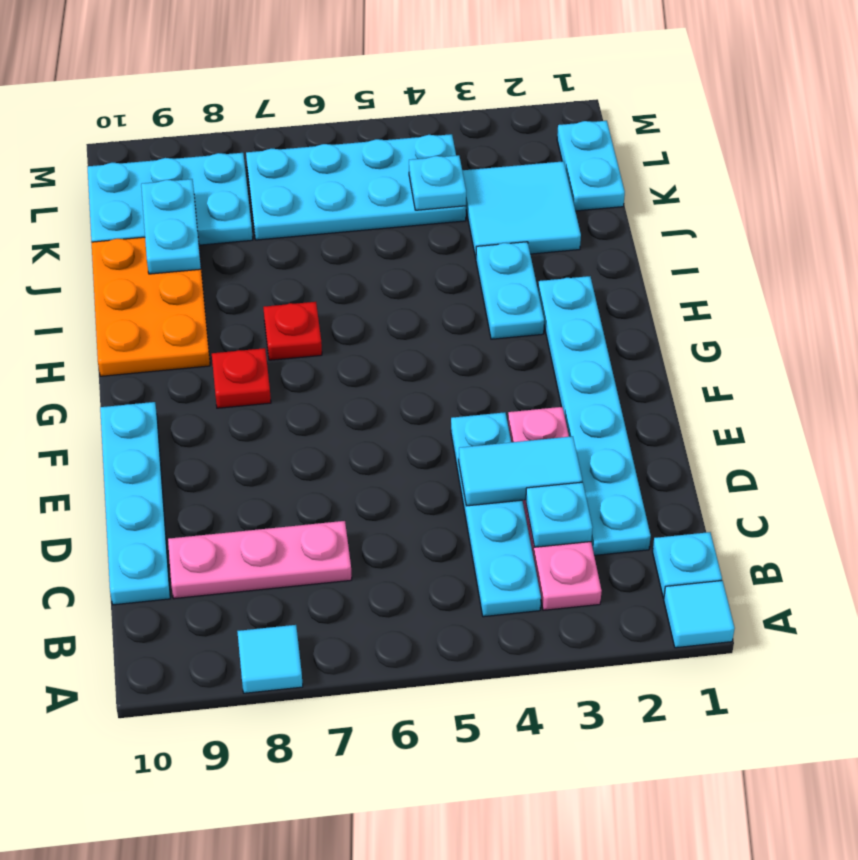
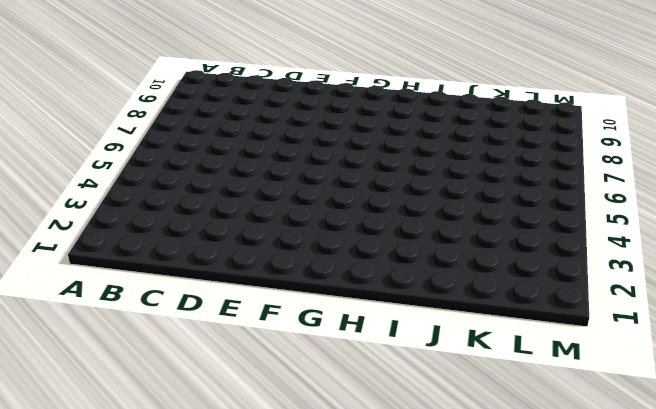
none -> cyan tile A1 level 1
none -> cyan tile A8 level 1
none -> cyan plate B1 level 1

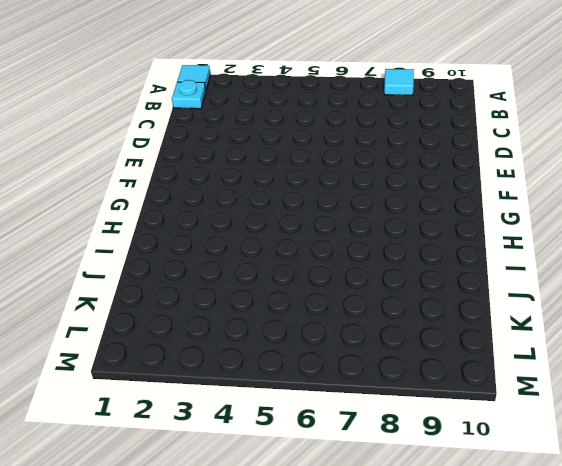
none -> pink plate B3:E3 level 1
none -> cyan plate B4:E4 level 1
none -> cyan plate C2:H2 level 1

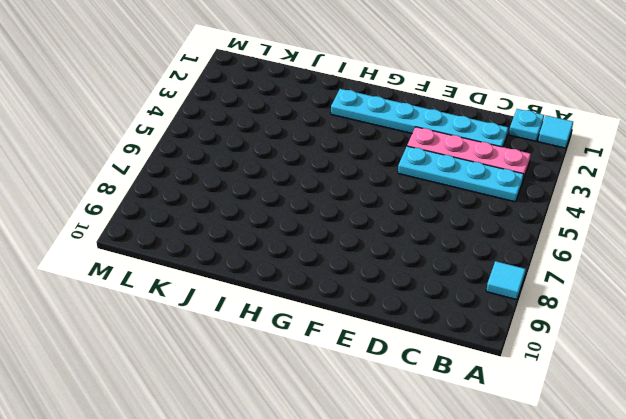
none -> pink plate C7:C9 level 1
none -> cyan plate C10:F10 level 1
none -> red plate G8 level 1

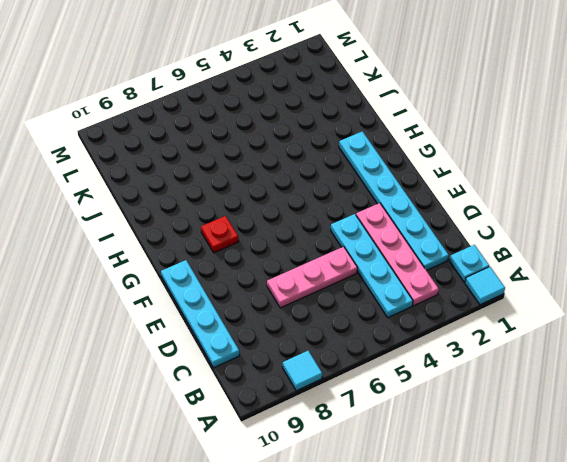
pink plate D5:D7 level 1 -> pink plate C7:C9 level 1
none -> cyan plate H3:I3 level 1
none -> red plate H7 level 1
none -> orange plate H9:J10 level 1

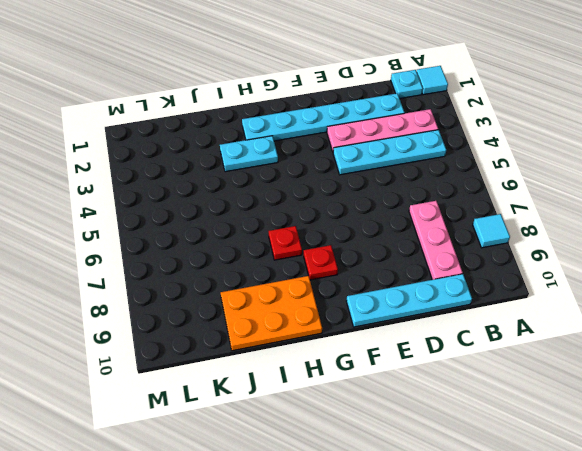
none -> cyan tile J2:K3 level 1
none -> cyan plate K1:L1 level 1
none -> cyan plate K4:L7 level 1

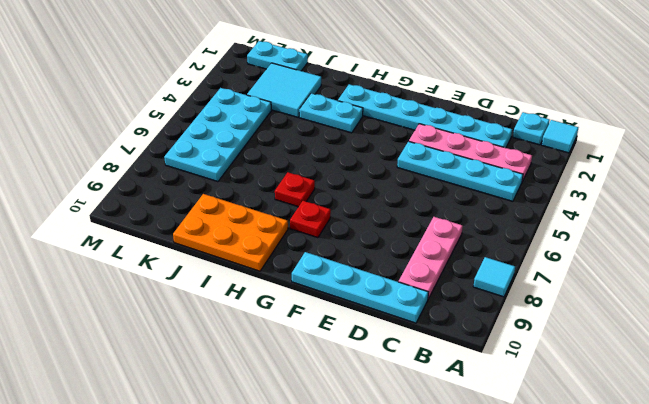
none -> cyan plate K8:L10 level 1
none -> cyan plate C3 level 2
none -> cyan tile D3:D4 level 2

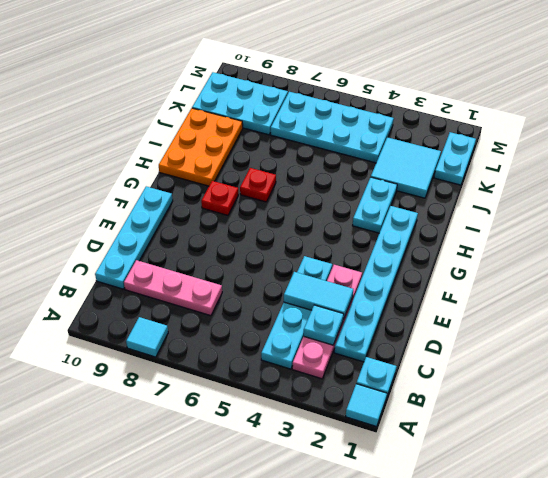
none -> cyan plate J9:K9 level 2
none -> cyan plate K4 level 2

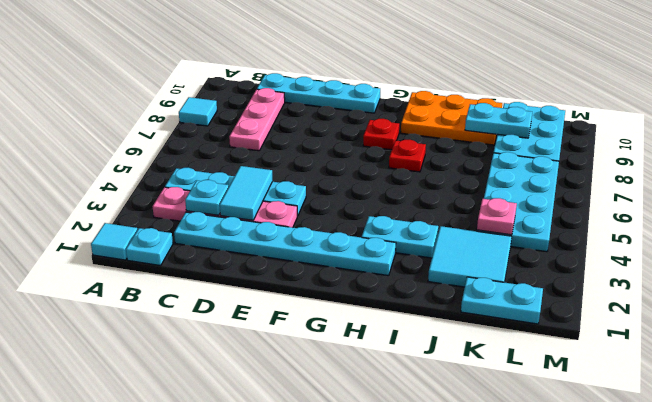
pink plate K4 level 2 -> cyan plate K4 level 2

